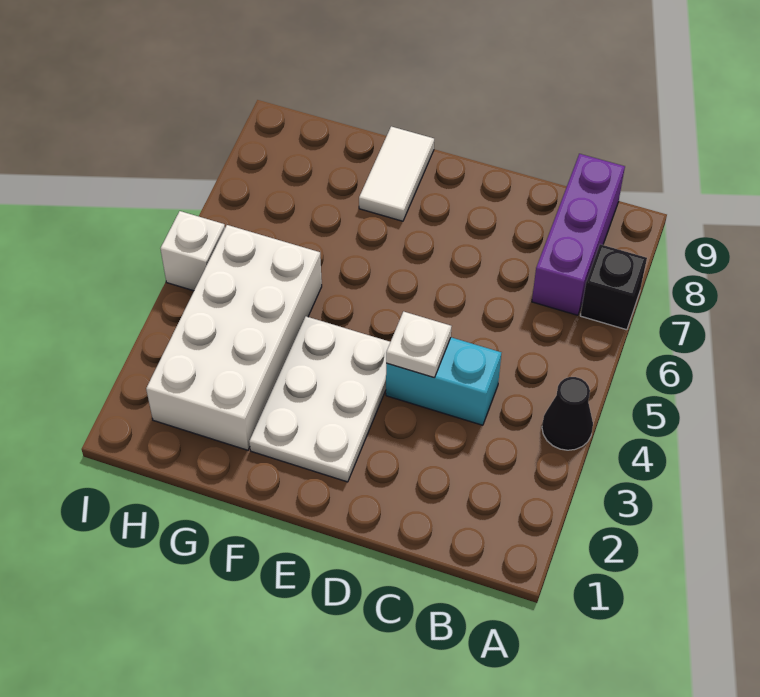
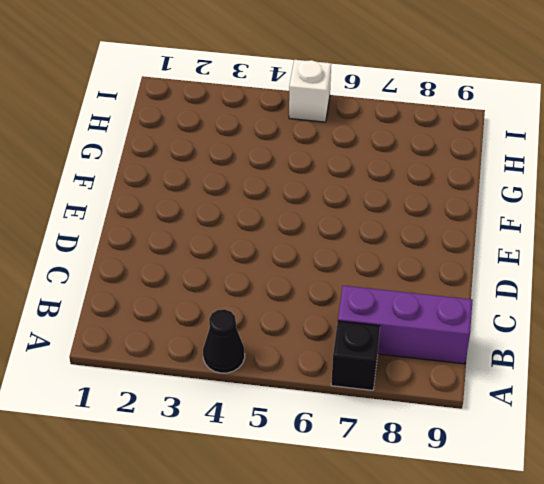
none -> cyan brick C4:D4 level 1
none -> white plate E2:F4 level 1

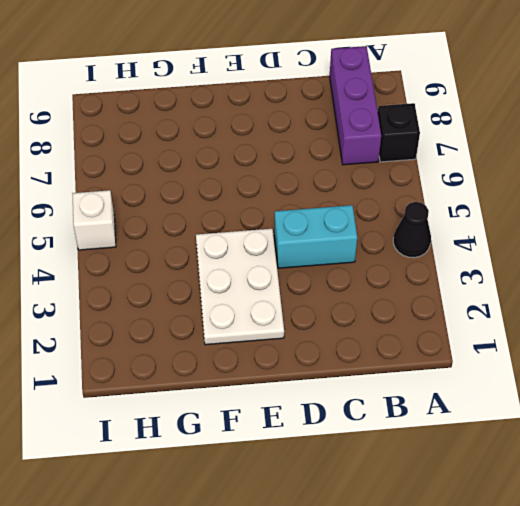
none -> white tile F8:F9 level 1
none -> white brick G2:H5 level 1

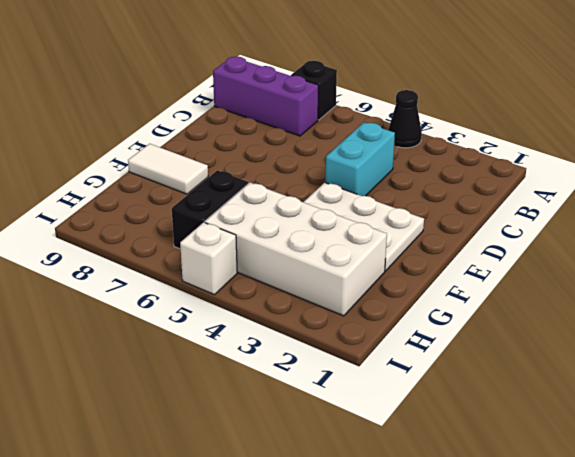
black brick G6:H6 level 1 -> none
none -> white plate D4 level 2

